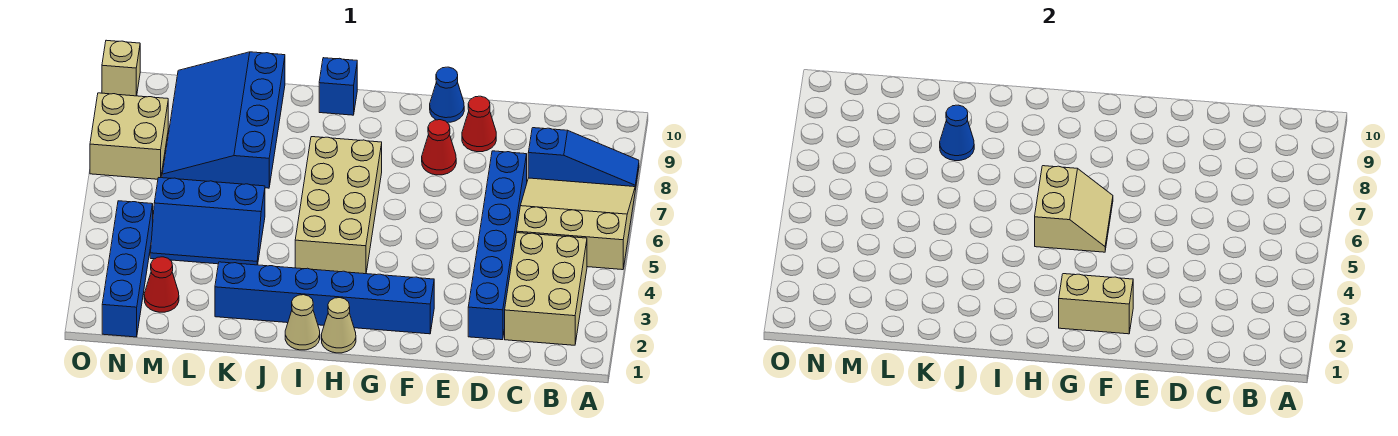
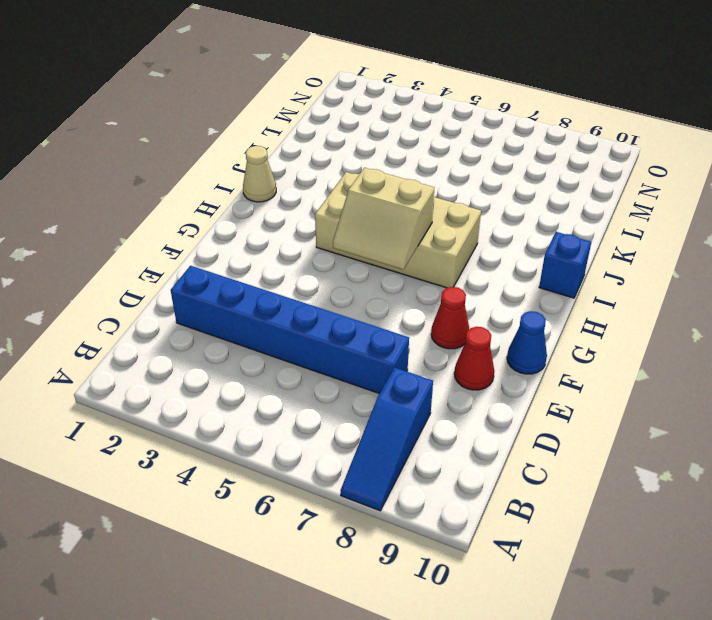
none -> tan slope A5:C7 level 1 top 5
none -> tan brick B2:C4 level 1
none -> blue brick F2:K2 level 1

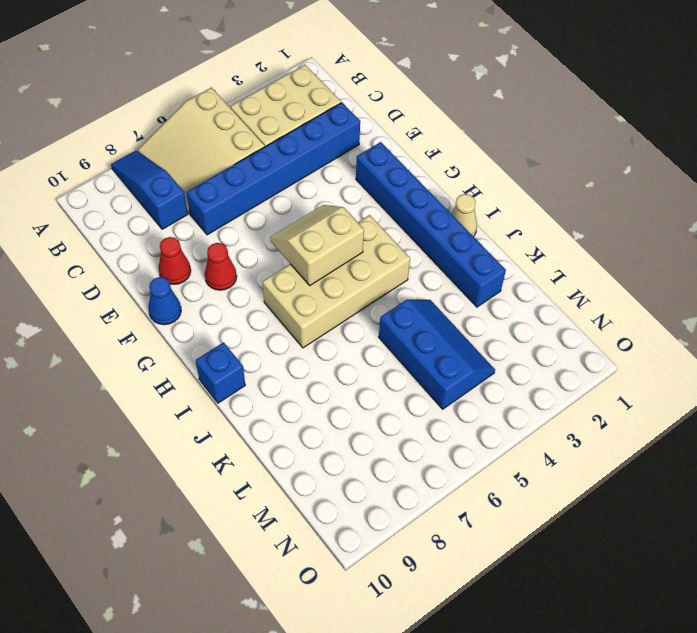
none -> tan cone H1 level 1
none -> blue slope K7:M10 level 1 top K
none -> red cone M2 level 1

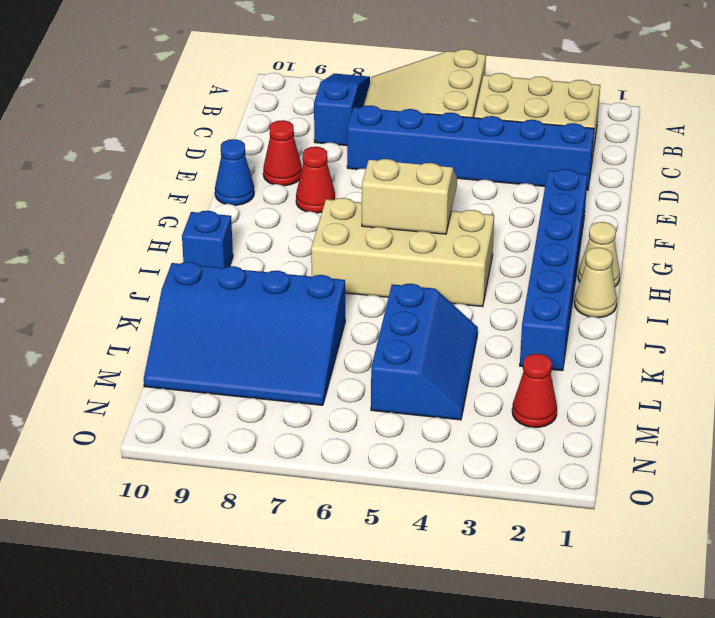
none -> blue brick N1:N4 level 1
none -> tan brick N7:O8 level 1
none -> tan brick O10 level 1

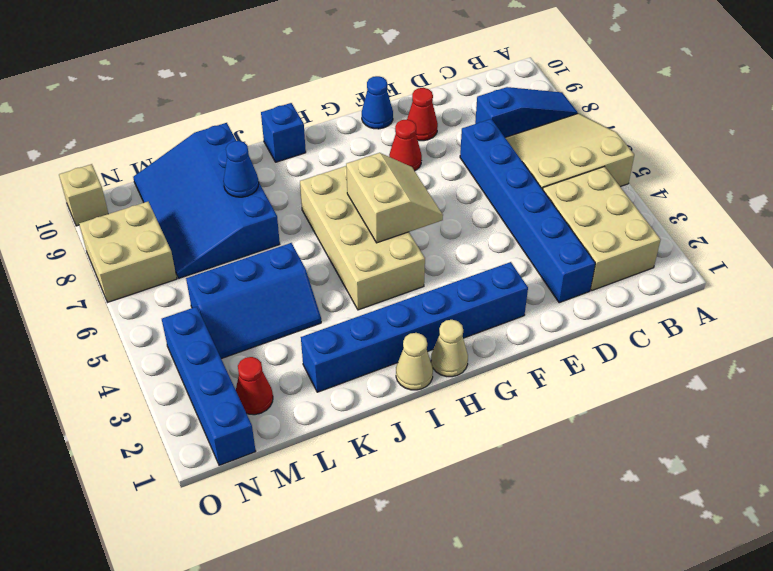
none -> tan brick F2:G2 level 2

